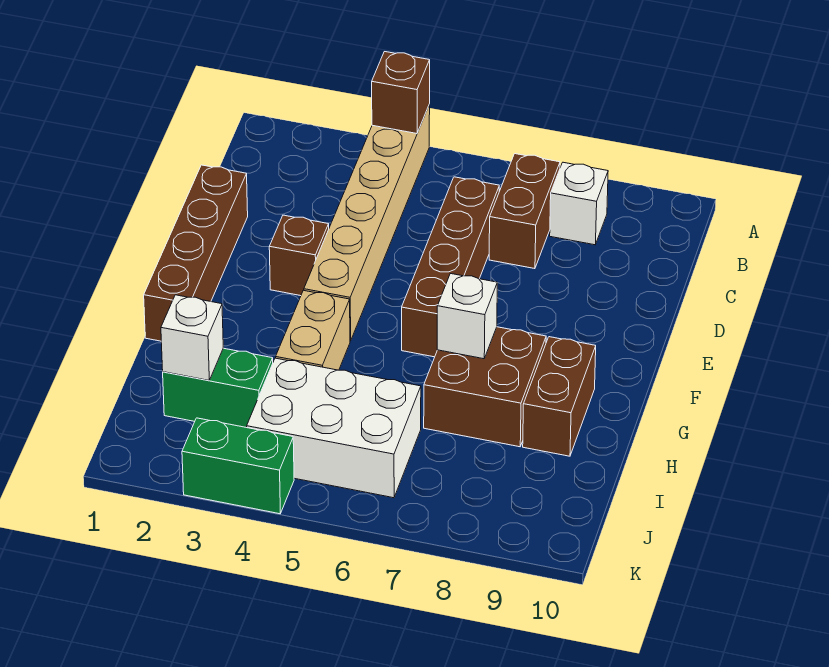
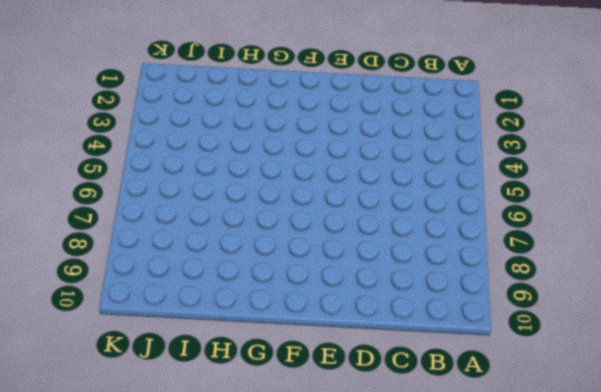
none -> tan brick A4:F4 level 1
none -> brown brick B7:C7 level 1
none -> white brick B8 level 1

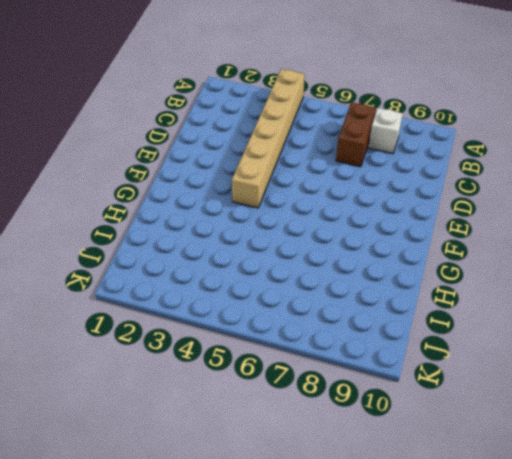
none -> brown brick C6:F6 level 1
none -> brown brick D1:G1 level 1
none -> brown brick E3 level 1

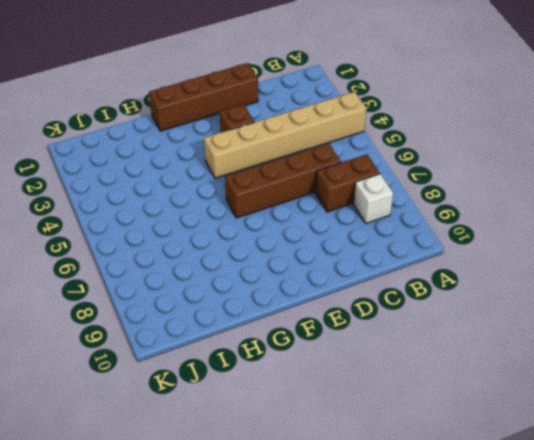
none -> tan brick G4:H4 level 1
none -> brown brick G7:H8 level 1
none -> brown brick G9:H9 level 1

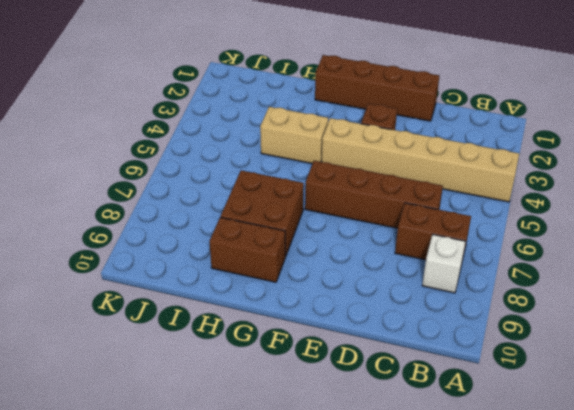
none -> green brick I2:I3 level 1
none -> white brick I4:J6 level 1
none -> green brick K3:K4 level 1

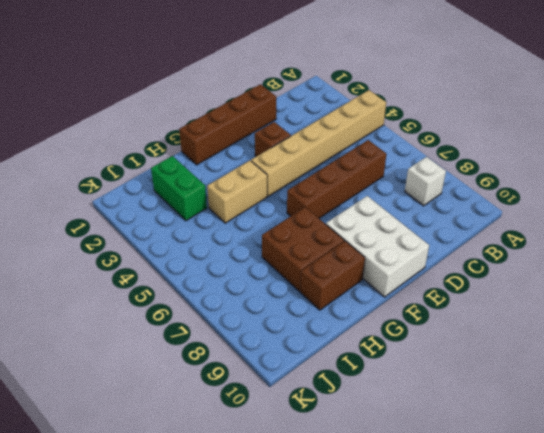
white brick E8:F10 level 1 -> white brick I4:J6 level 1
none -> brown brick B7:C7 level 1
none -> green brick K3:K4 level 1
none -> brown brick A4 level 2

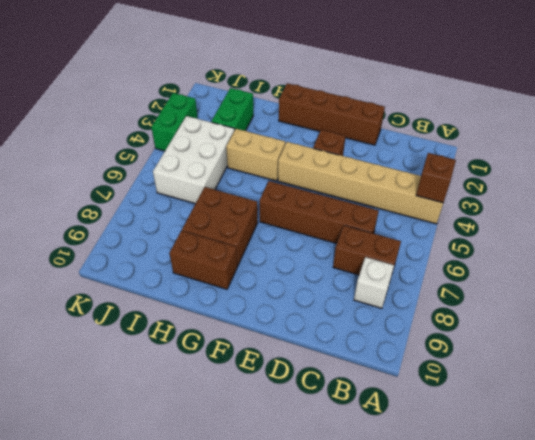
none -> white brick G7 level 2
none -> white brick I2 level 2

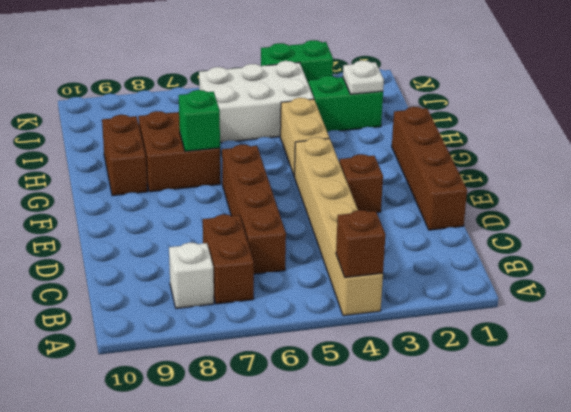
green brick G7 level 2 -> white brick G7 level 2
white plate I2 level 2 -> white brick I2 level 2

